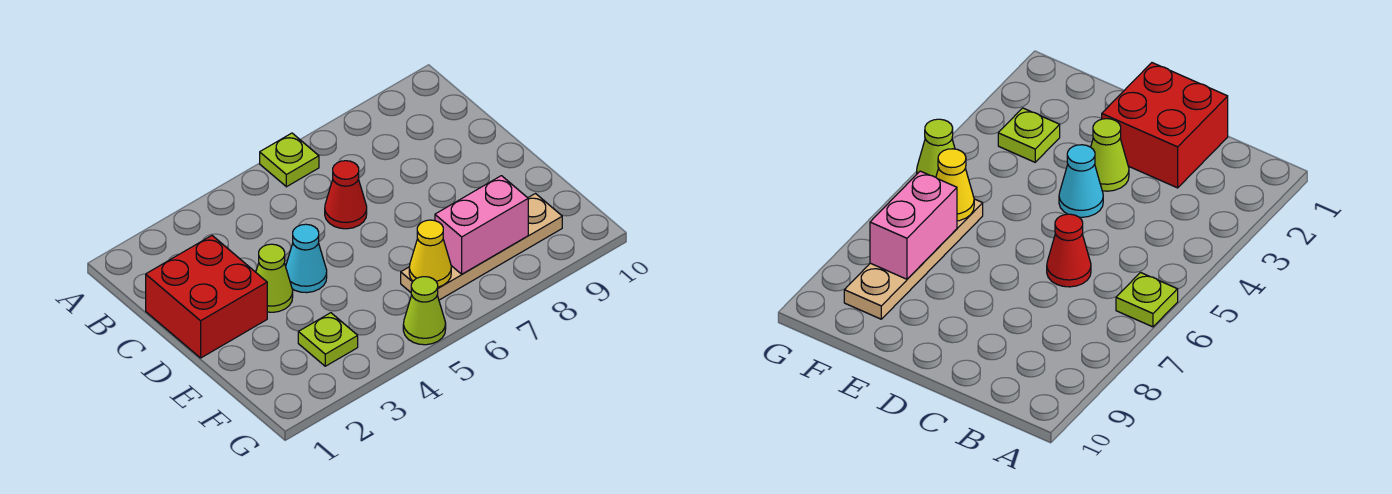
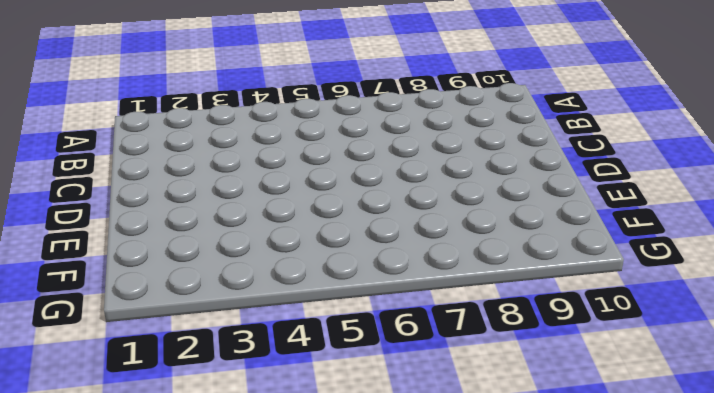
none -> lime plate A6 level 1
none -> red brick C1:D2 level 1

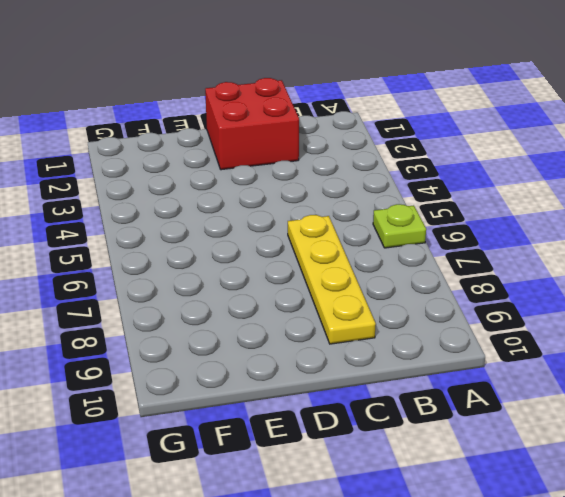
yellow plate C6:C9 level 1 -> red cone C6 level 1
none -> lime cone D3 level 1
none -> cyan cone D4 level 1

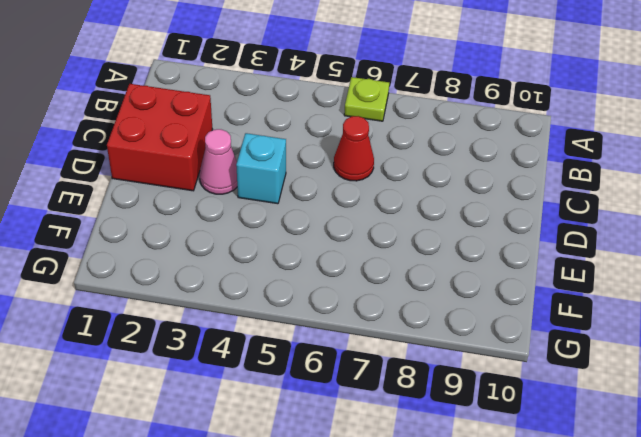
pink cone D3 level 1 -> lime cone D3 level 1
cyan brick D4 level 1 -> cyan cone D4 level 1
none -> lime plate F3 level 1
none -> tan plate F6:F9 level 1

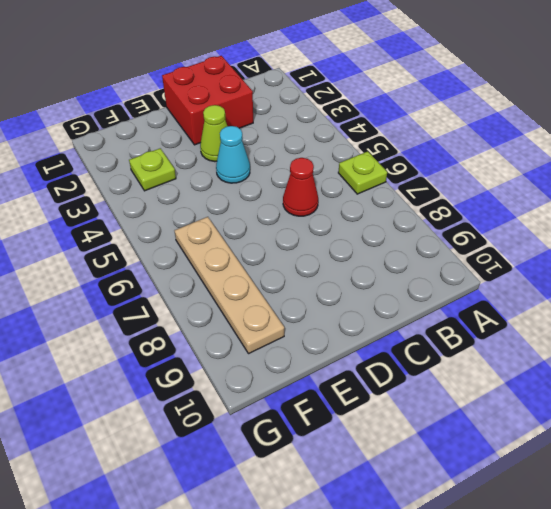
none -> lime cone G5 level 1
none -> yellow cone F6 level 2

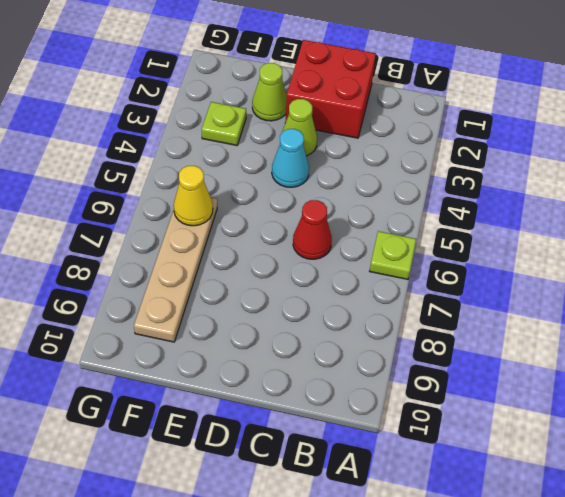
lime cone E2 level 1 -> lime cone G5 level 1
none -> pink brick F7:F8 level 2

